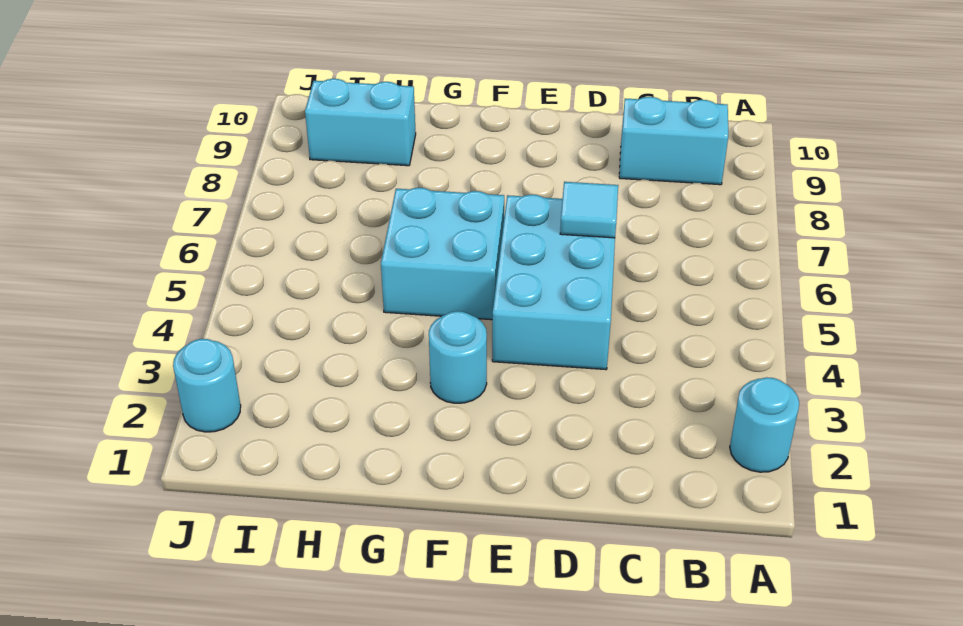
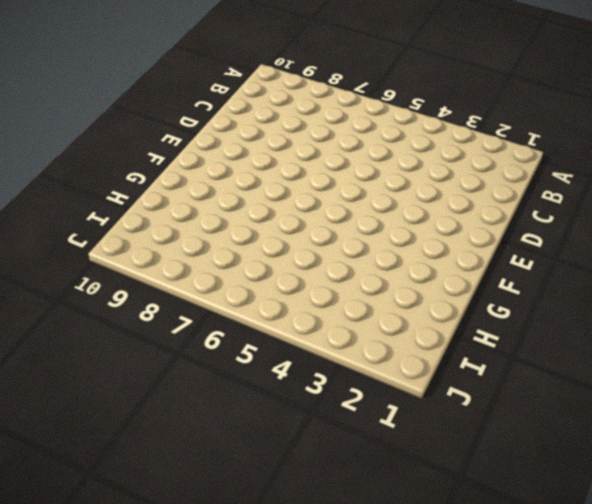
none -> cyan round brick A2 level 1
none -> cyan brick B9:C9 level 1

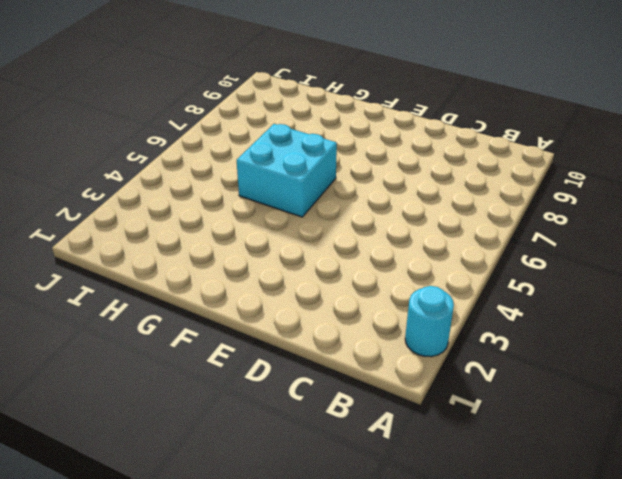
none -> cyan brick B9:C9 level 1
none -> cyan brick D4:E6 level 1

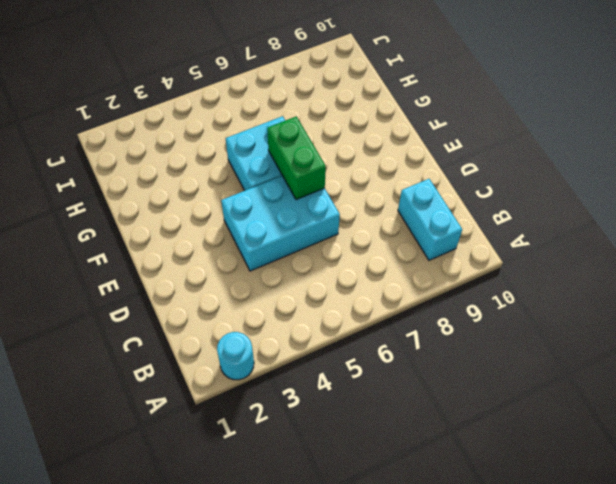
green brick E6:F6 level 2 -> none
none -> cyan round brick F3 level 1
none -> cyan brick H9:I9 level 1

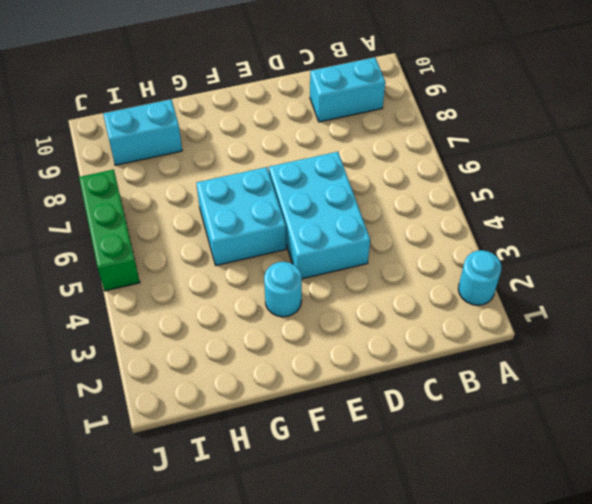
green brick J5:J7 level 1 -> none
none -> cyan round brick J2 level 1
none -> cyan tile D6 level 2

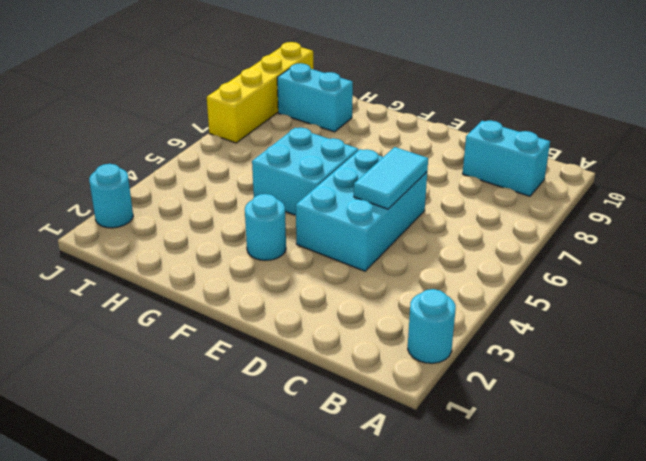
cyan tile D5:D6 level 2 -> cyan tile D6 level 2
yellow brick J7:J10 level 1 -> none

